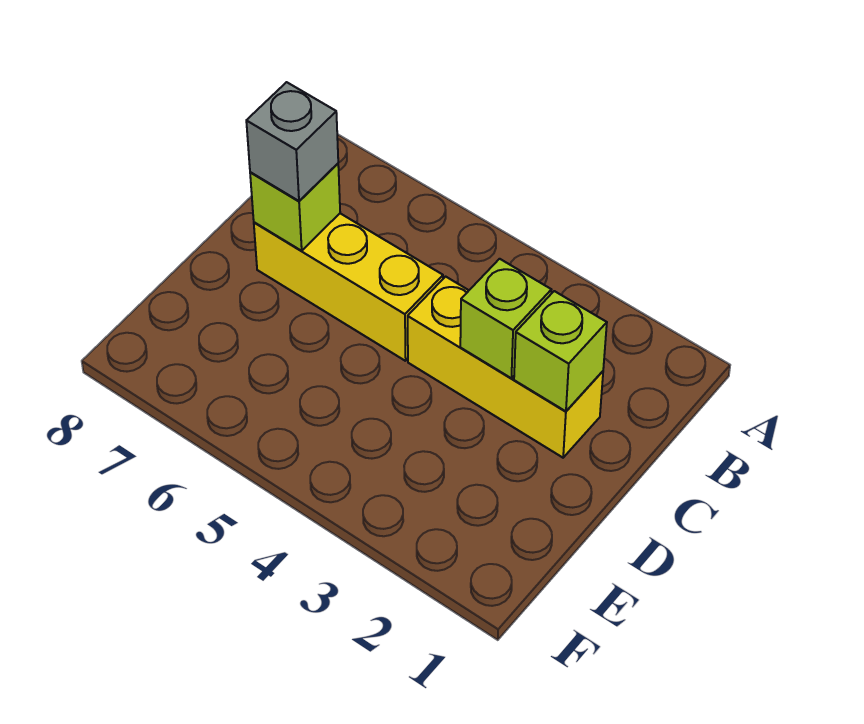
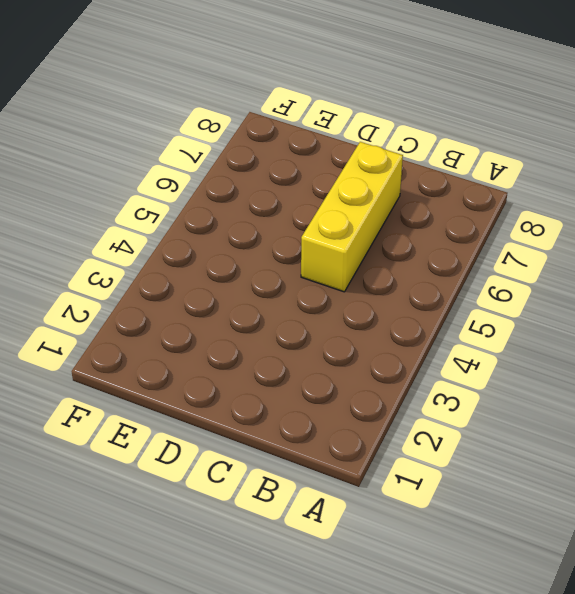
none -> yellow brick C2:C4 level 1
none -> lime brick C2 level 2

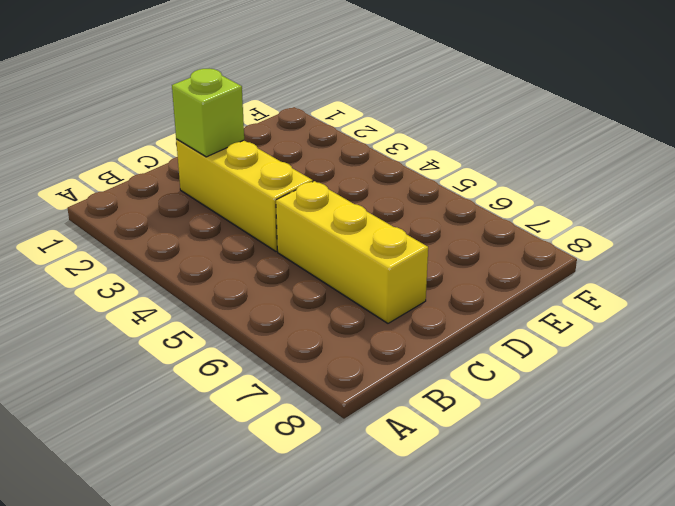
none -> lime brick C3 level 2
none -> lime brick C7 level 2

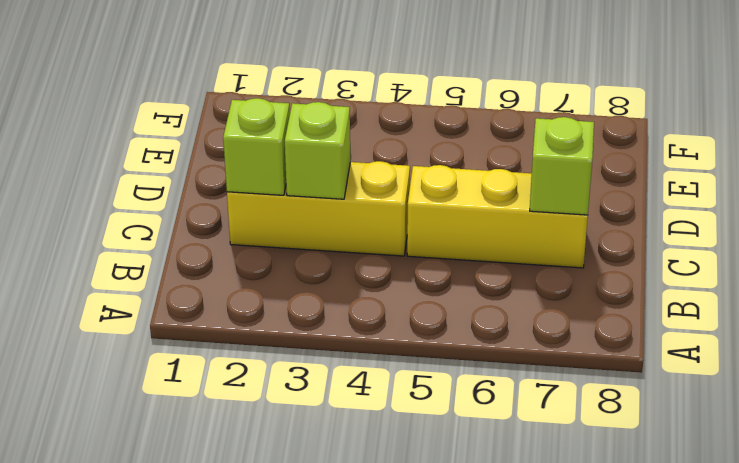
none -> grey brick C7 level 3

